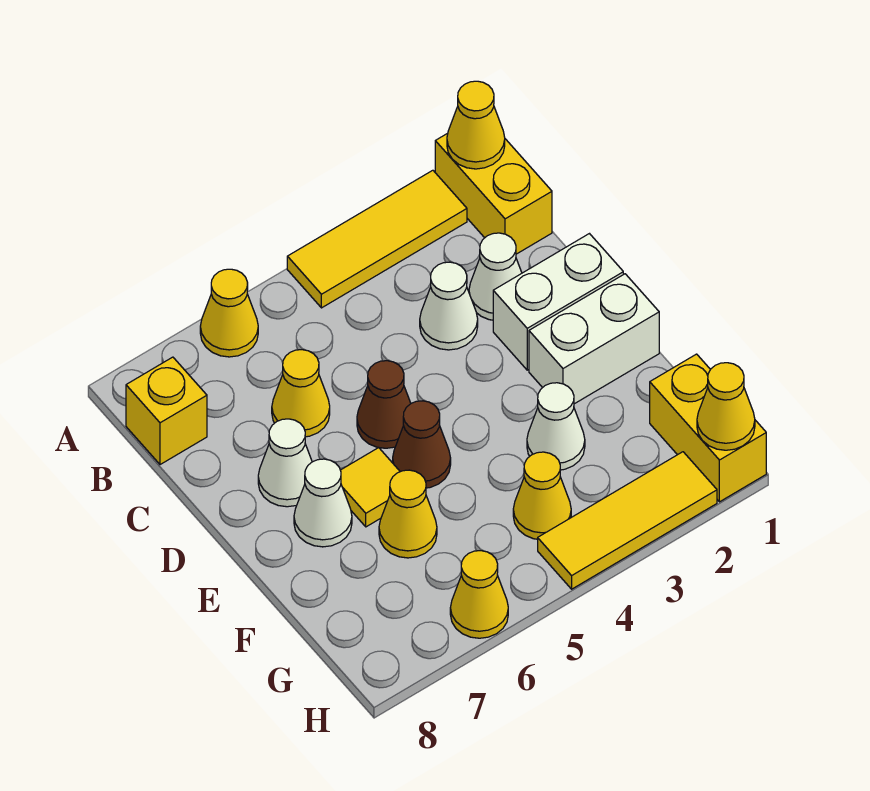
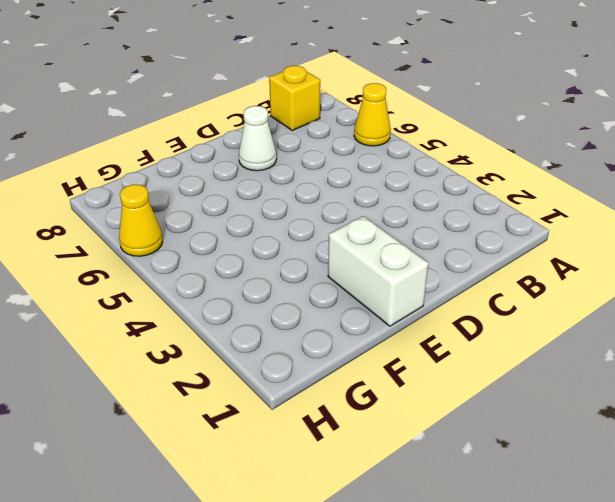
none -> yellow brick A1:B1 level 1
none -> yellow tile A2:A4 level 1
none -> white cone C2 level 1

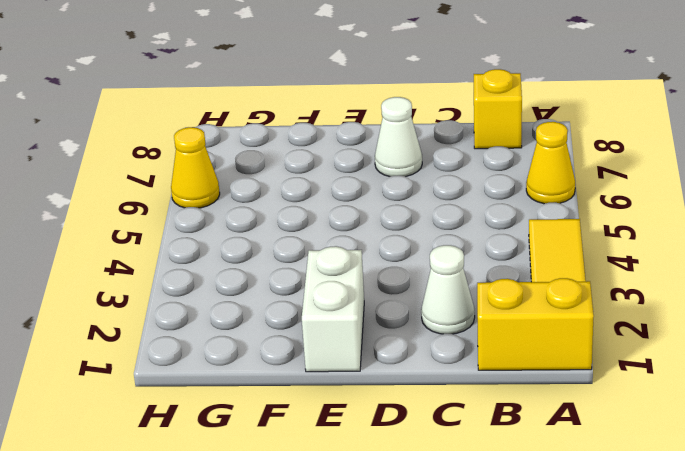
none -> white cone C3 level 1
none -> yellow cone C6 level 1
none -> white brick D1:D2 level 1

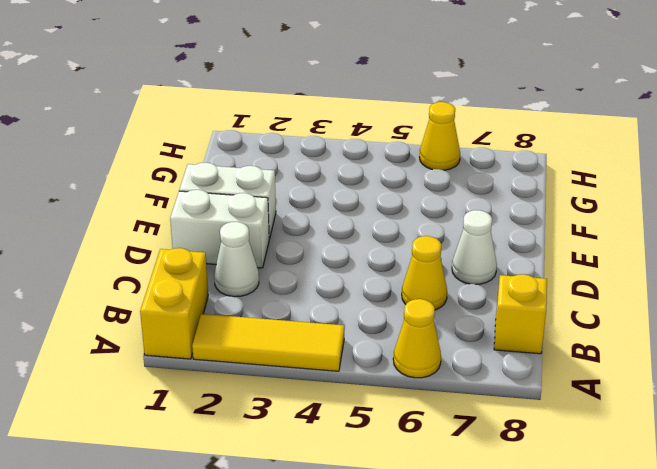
none -> white cone C3 level 1
none -> brown cone D5 level 1
none -> brown cone E5 level 1

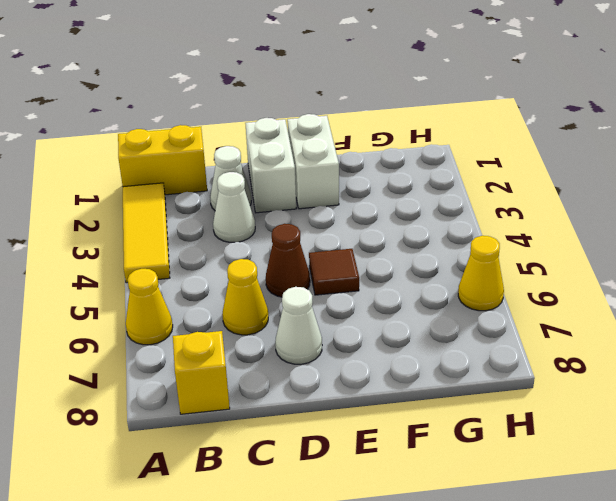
brown tile E5 level 1 -> brown cone E5 level 1
none -> yellow tile E6 level 1
none -> white cone E7 level 1
none -> white cone F3 level 1

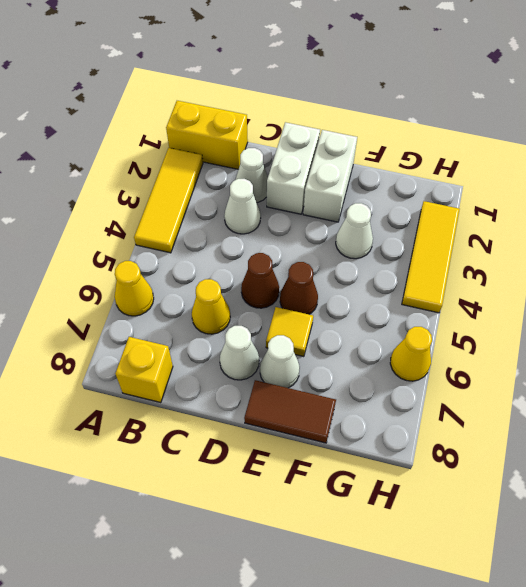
brown tile E8:F8 level 1 -> none
none -> yellow cone F6 level 1
none -> yellow brick G1:H1 level 1
none -> yellow cone G4 level 1

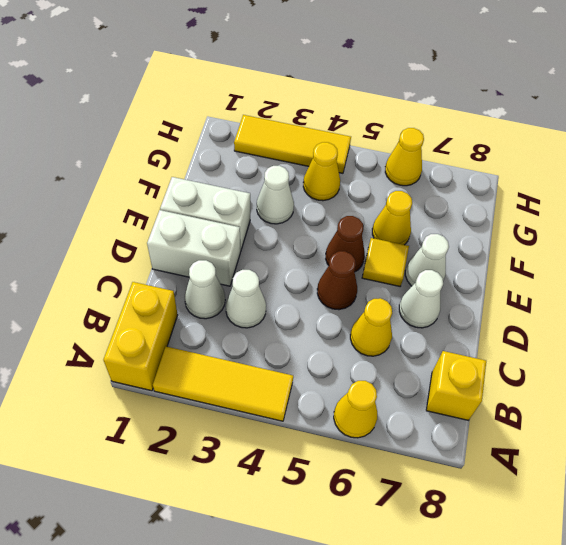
none -> yellow brick G1:H1 level 1
none -> yellow cone A1 level 2
none -> yellow cone H1 level 2

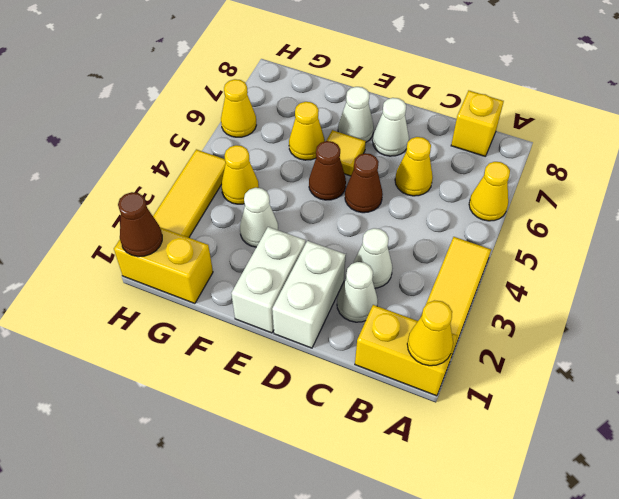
brown cone H1 level 2 -> yellow cone H1 level 2

